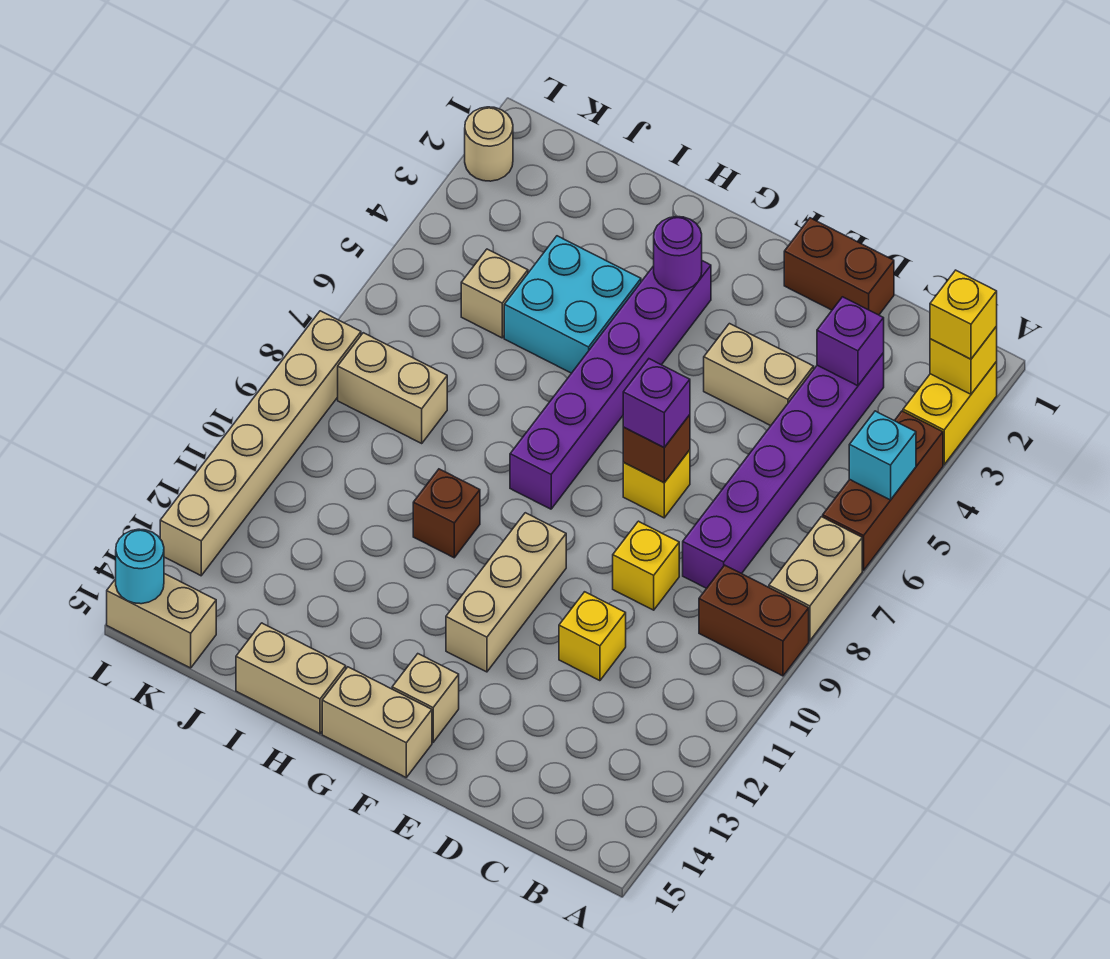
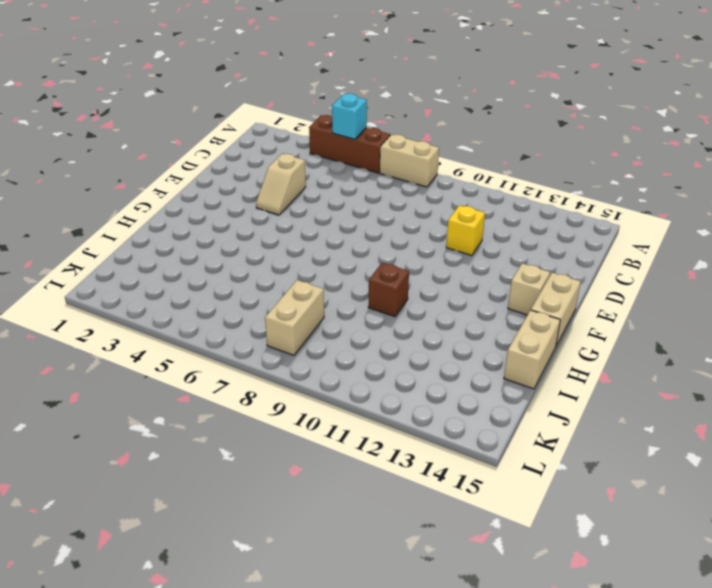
tan slope D4:E4 level 1 top D -> tan brick D4:E4 level 1
none -> yellow brick A2:A3 level 1
none -> brown brick A9:B9 level 1
none -> purple brick C3:C8 level 1
none -> brown brick D1:E1 level 1

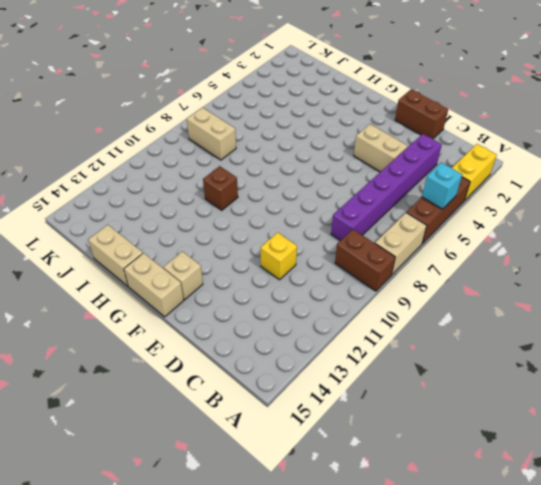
none -> yellow brick D9 level 1
none -> yellow brick E7 level 1
none -> tan brick F10:F12 level 1
none -> purple brick G3:G8 level 1

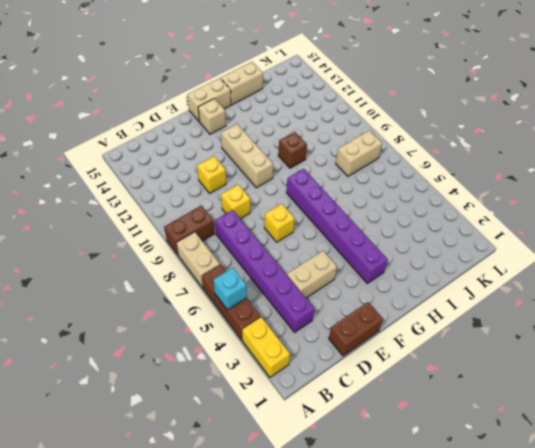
none -> cyan brick H4:I5 level 1
none -> tan brick J5 level 1
none -> tan brick K15:L15 level 1
none -> tan round brick L2 level 1

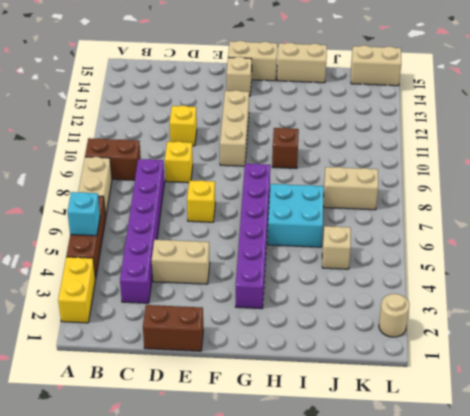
cyan brick H6:I7 level 1 -> cyan brick H4:I5 level 1
none -> tan brick L8:L13 level 1
none -> yellow brick A2 level 2
none -> purple brick C3 level 2
none -> brown brick E7 level 2

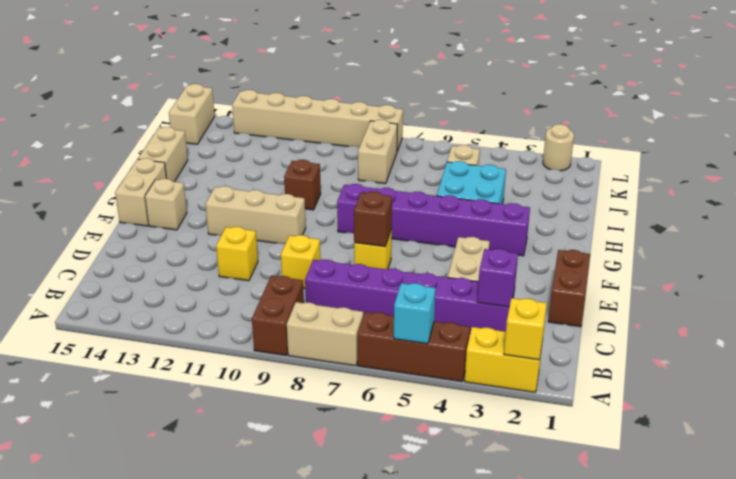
none -> purple round brick G3 level 2
none -> cyan round brick L15 level 2
none -> yellow brick A2 level 3
none -> purple brick E7 level 3

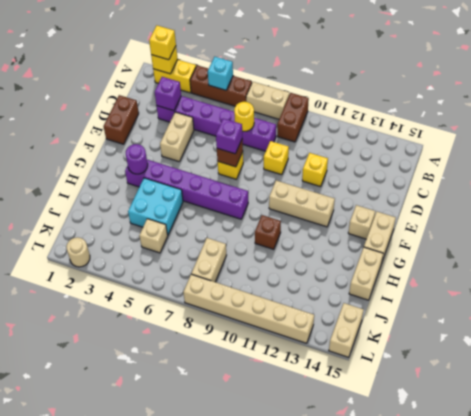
yellow round brick C7 level 2 -> none
none -> cyan round brick L15 level 2

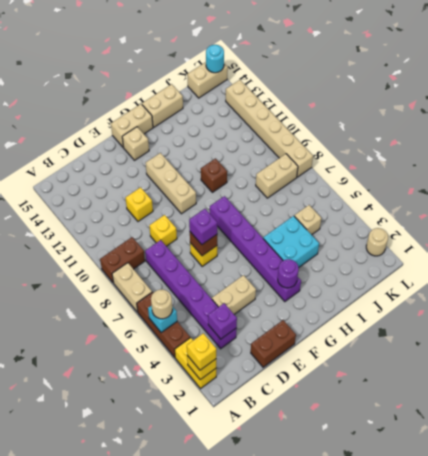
tan round brick A5 level 3 -> none

